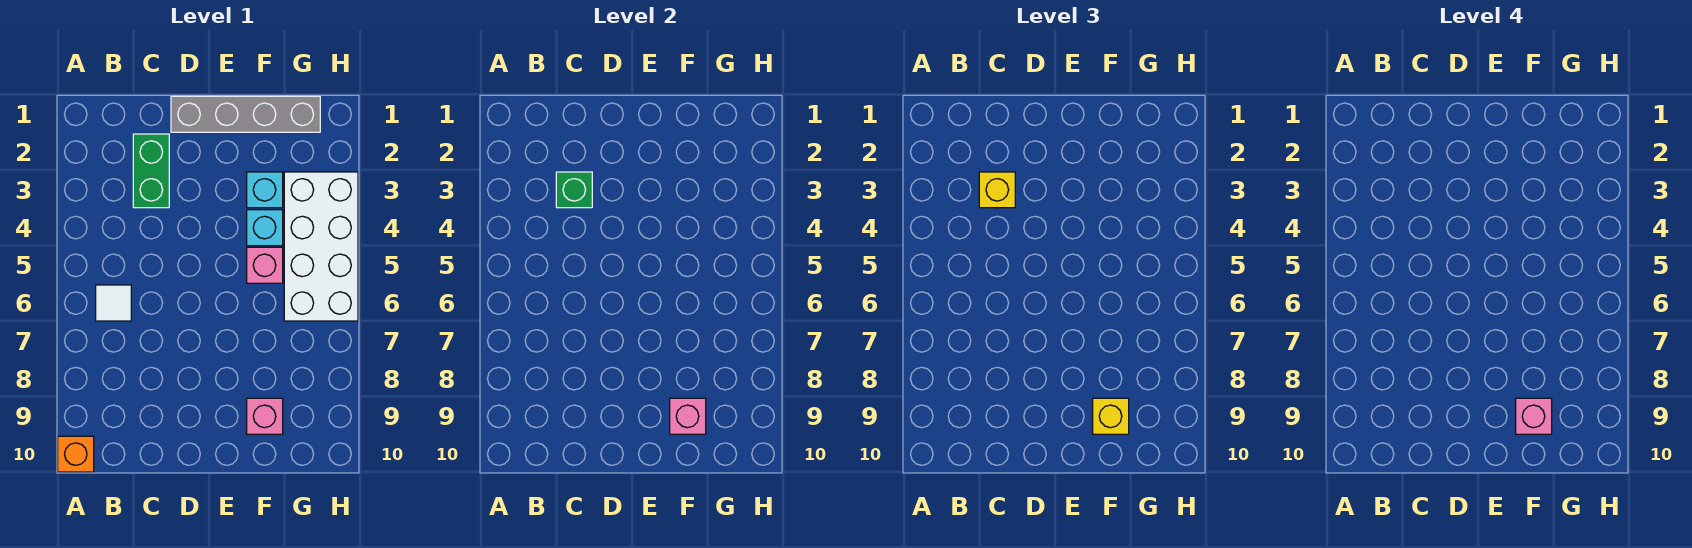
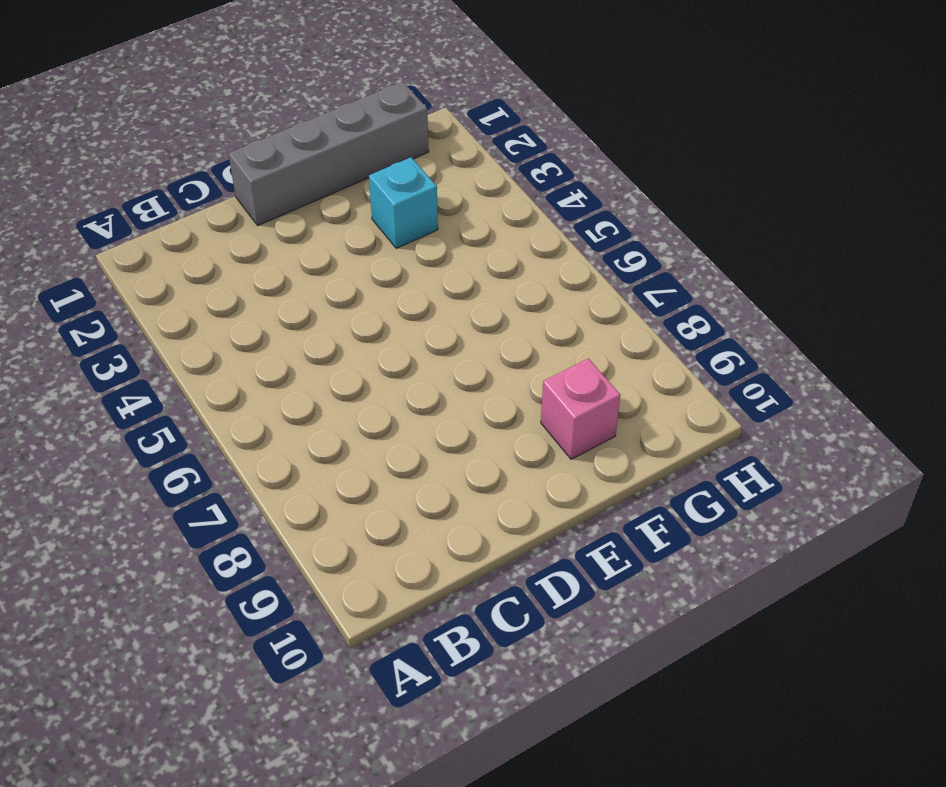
none -> orange brick A10 level 1
none -> white tile B6 level 1
none -> green brick C2:C3 level 1

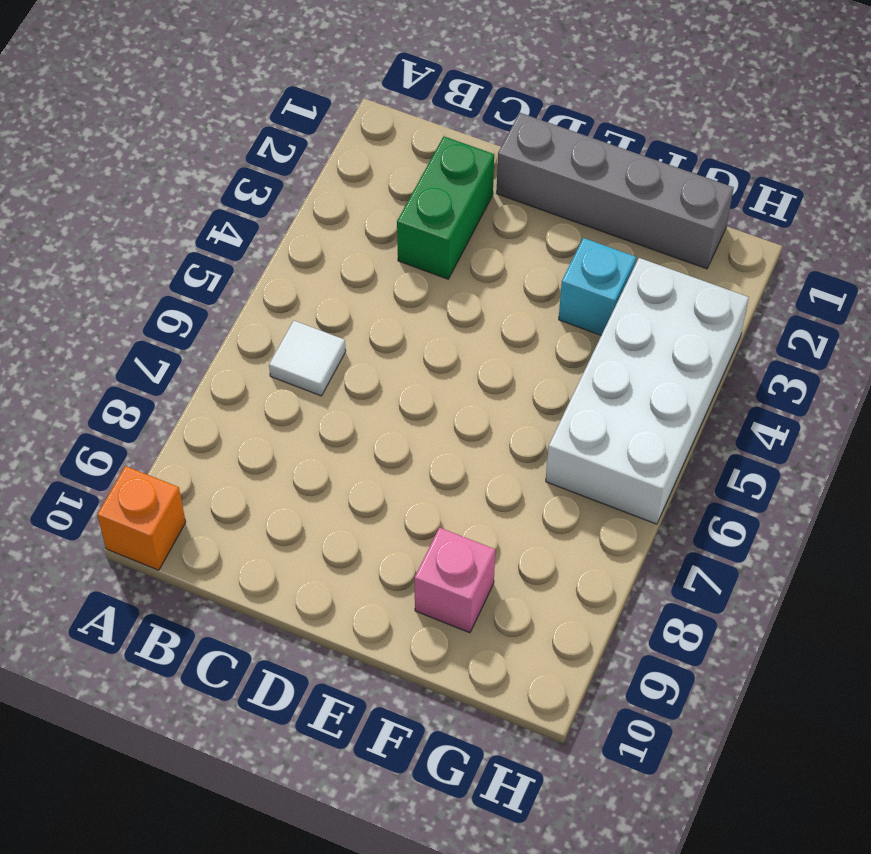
none -> cyan brick F4 level 1
none -> pink brick F5 level 1
none -> green brick C3 level 2

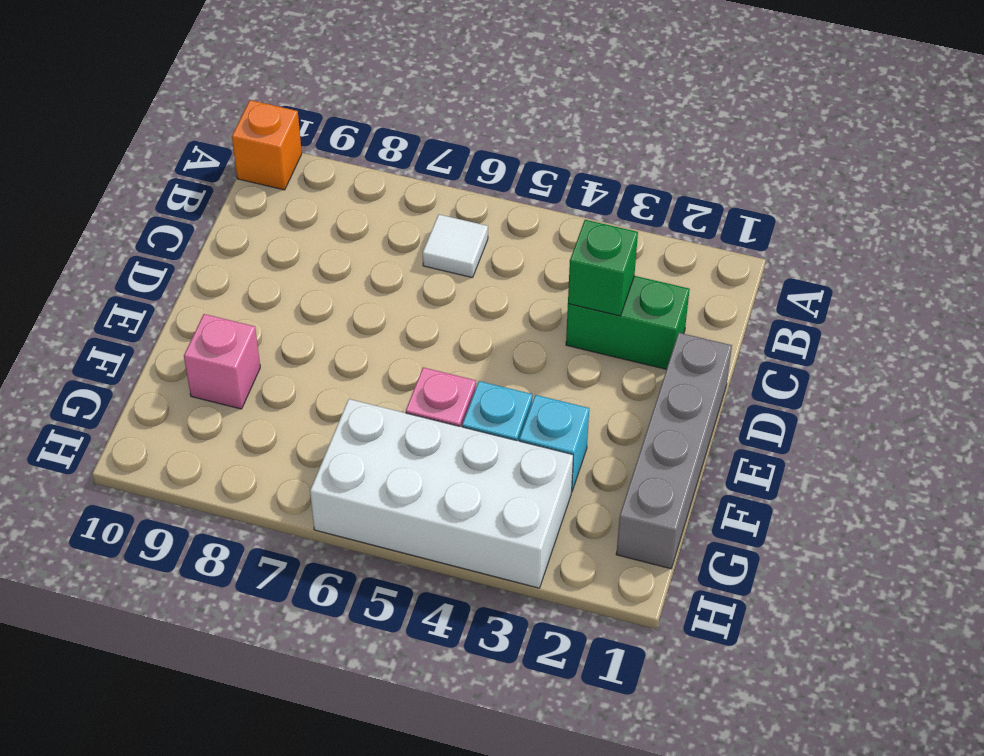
none -> pink brick F9 level 2
none -> yellow brick C3 level 3
none -> yellow brick F9 level 3

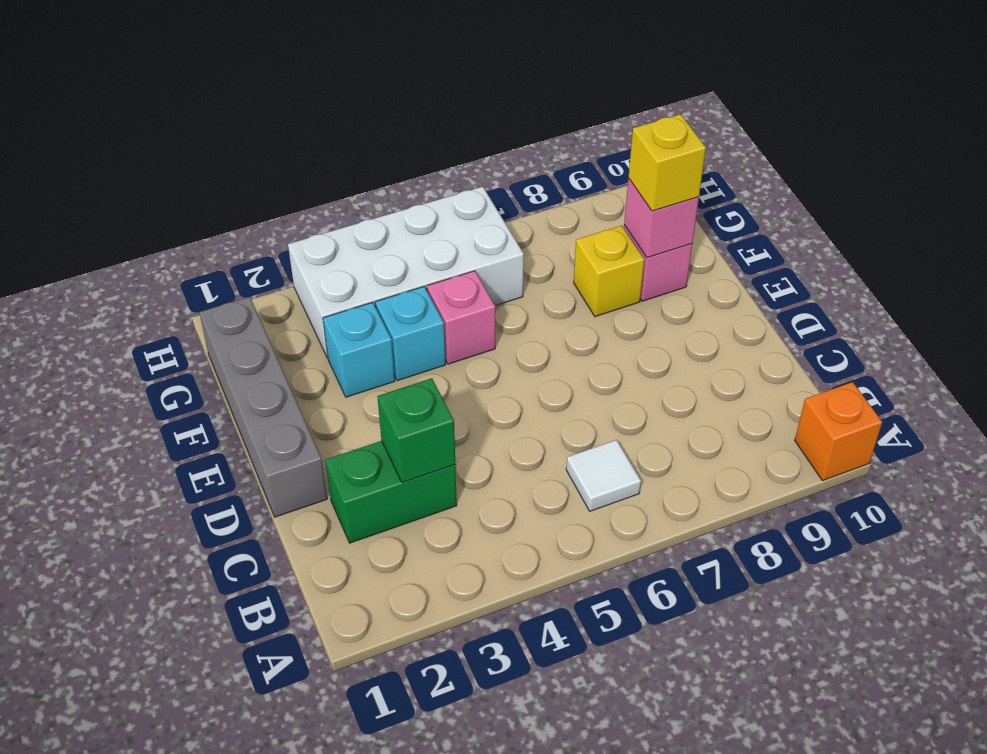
yellow brick F8 level 1 -> yellow brick C3 level 3
none -> pink brick F9 level 4

